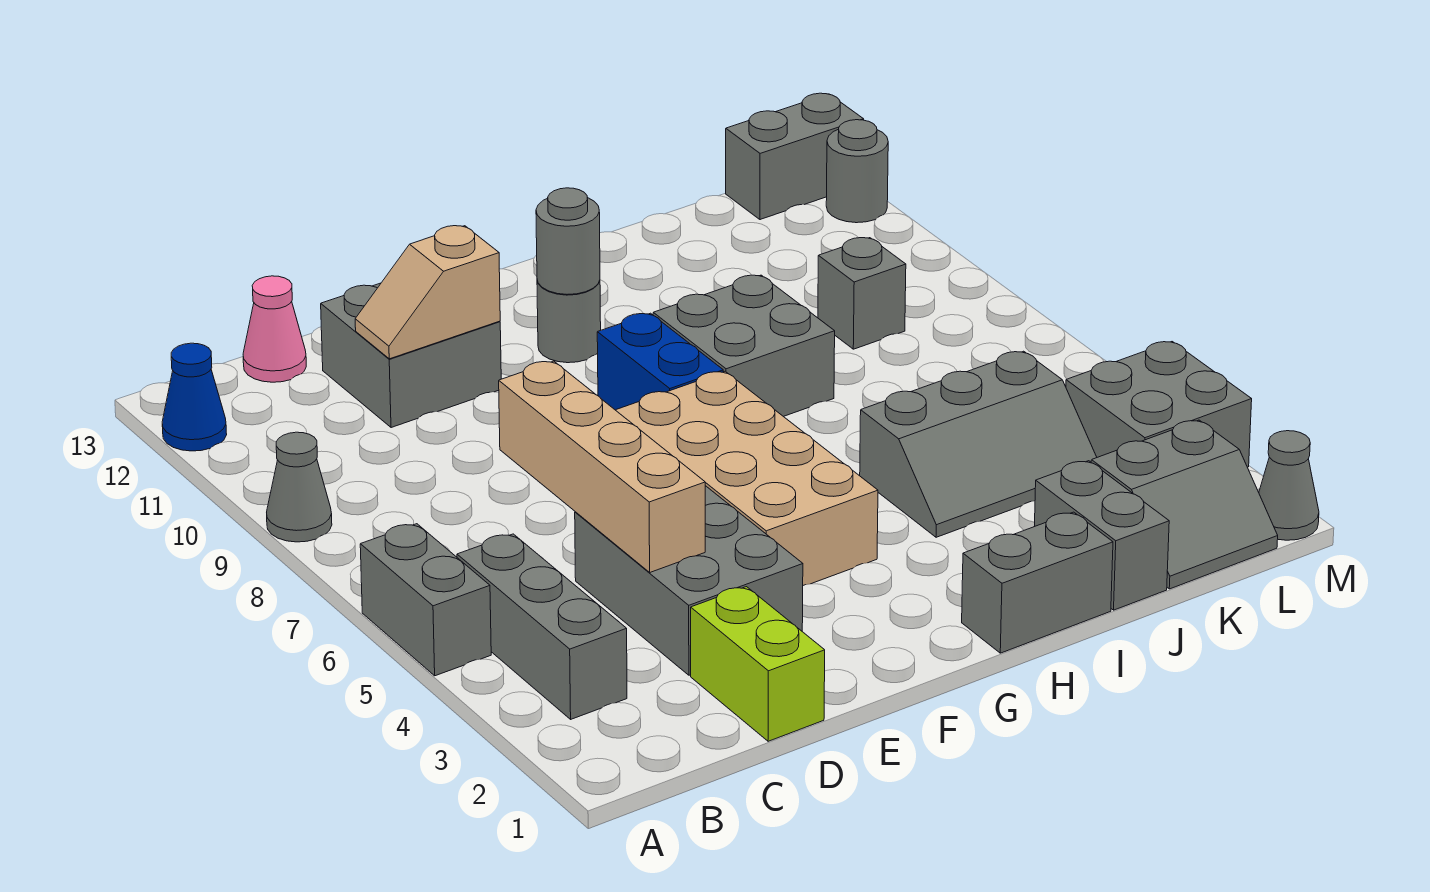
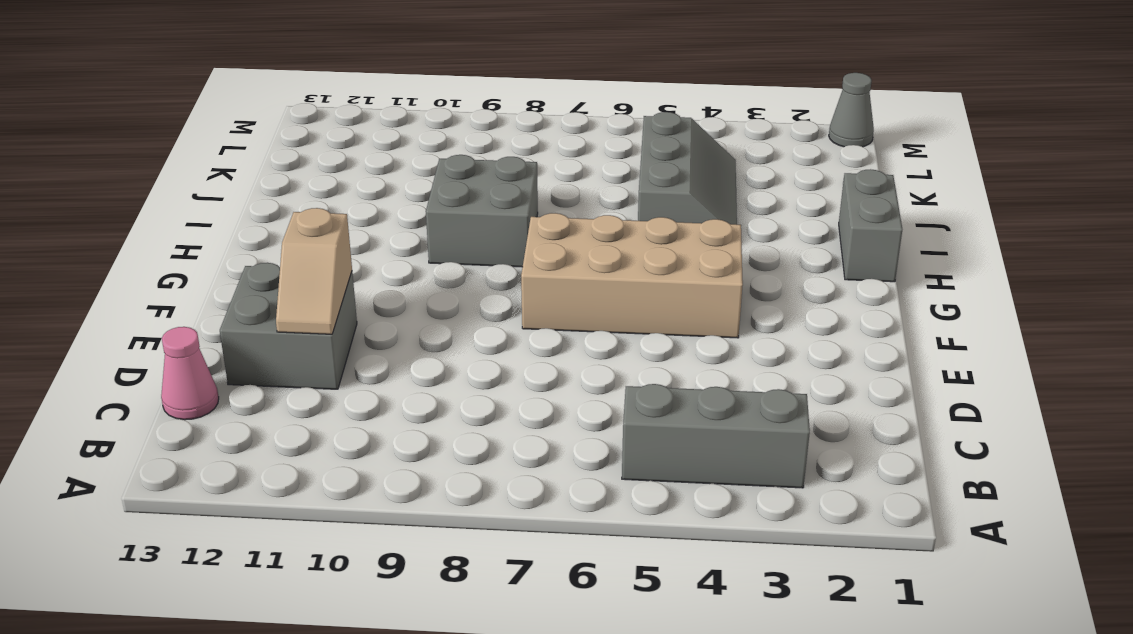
none -> grey brick A5:A6 level 1
none -> grey cone A9 level 1
none -> blue cone A12 level 1

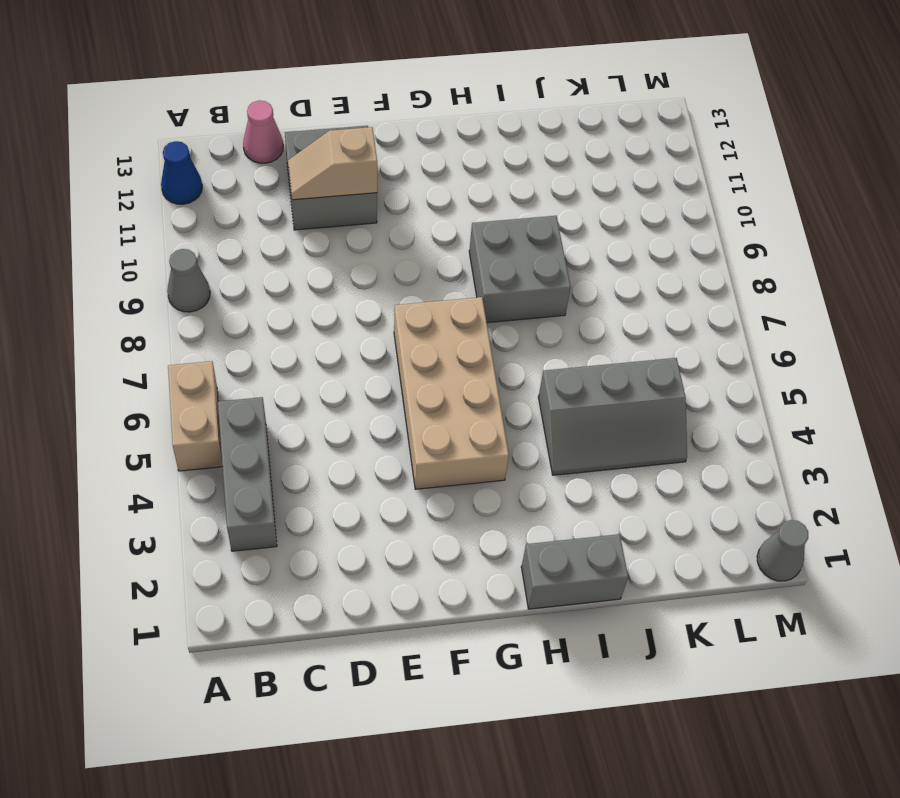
tan brick A5:A6 level 1 -> grey brick A5:A6 level 1
none -> lime brick D1:D2 level 1
none -> grey brick D3:E5 level 1
none -> blue brick G8:G9 level 1

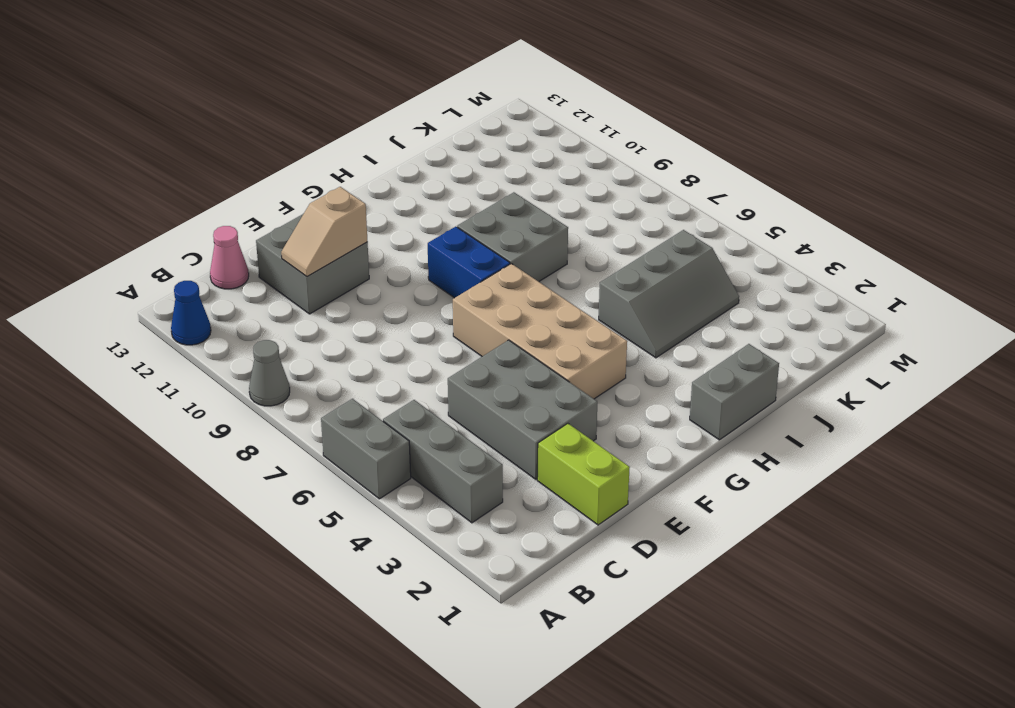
none -> grey round brick G11 level 1
none -> grey brick J1:J2 level 1
none -> grey slope K1:L2 level 1 top 2

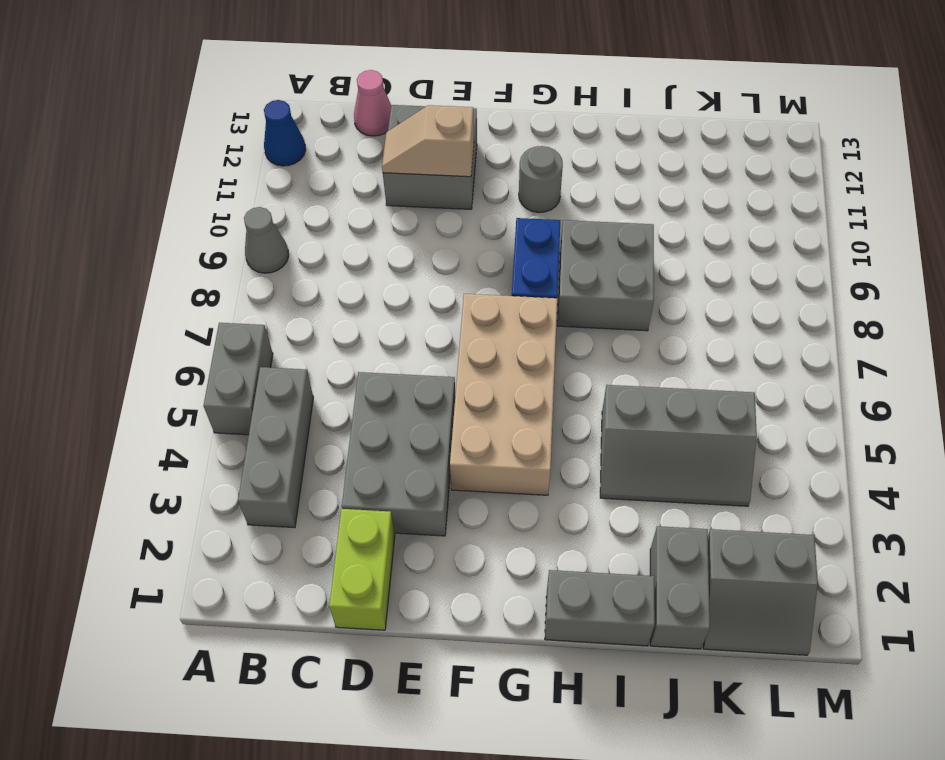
none -> grey brick K9 level 1
none -> grey brick L3:M4 level 1
none -> grey brick L13:M13 level 1

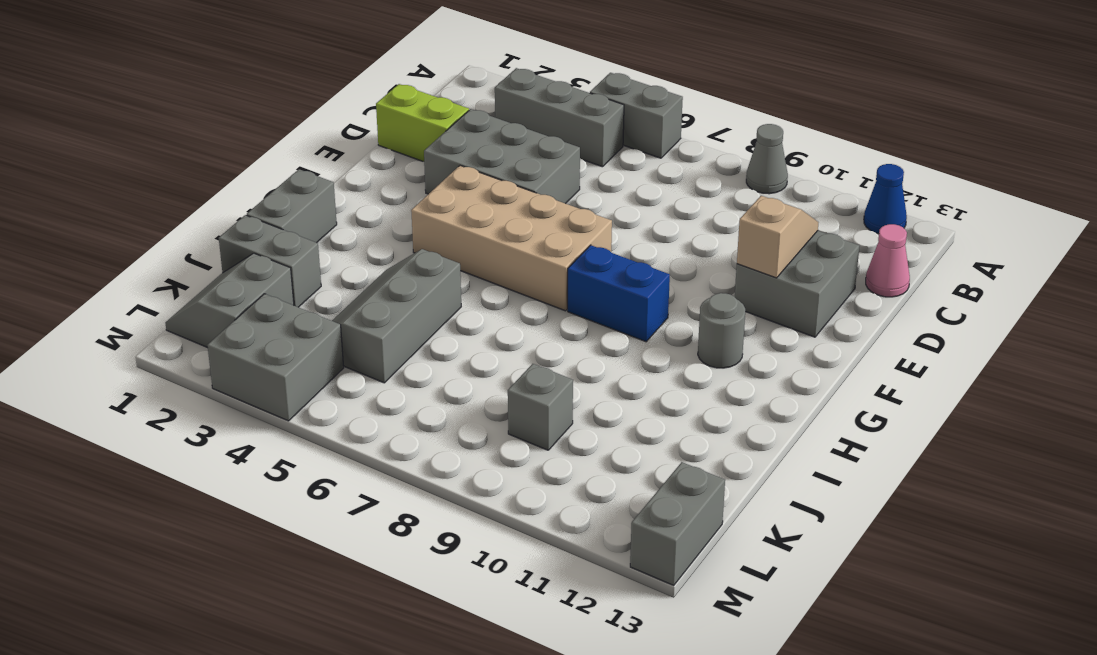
none -> grey brick H8:I9 level 1
none -> grey cone M1 level 1
none -> grey round brick M12 level 1

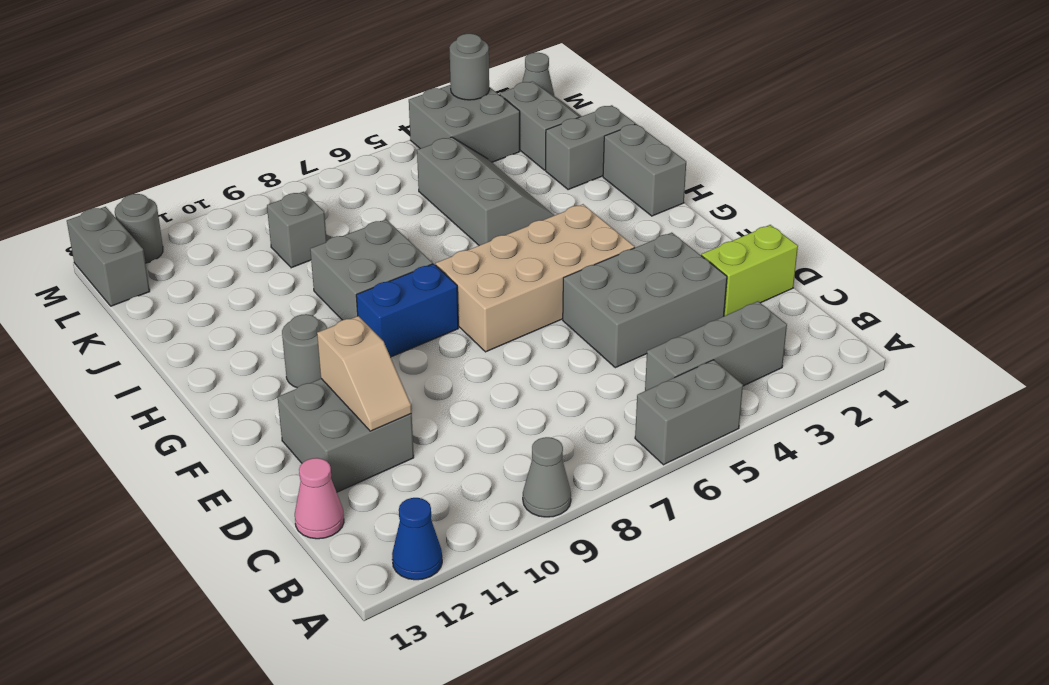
grey round brick M3 level 2 -> grey round brick G11 level 2
none -> tan brick D4:D7 level 2

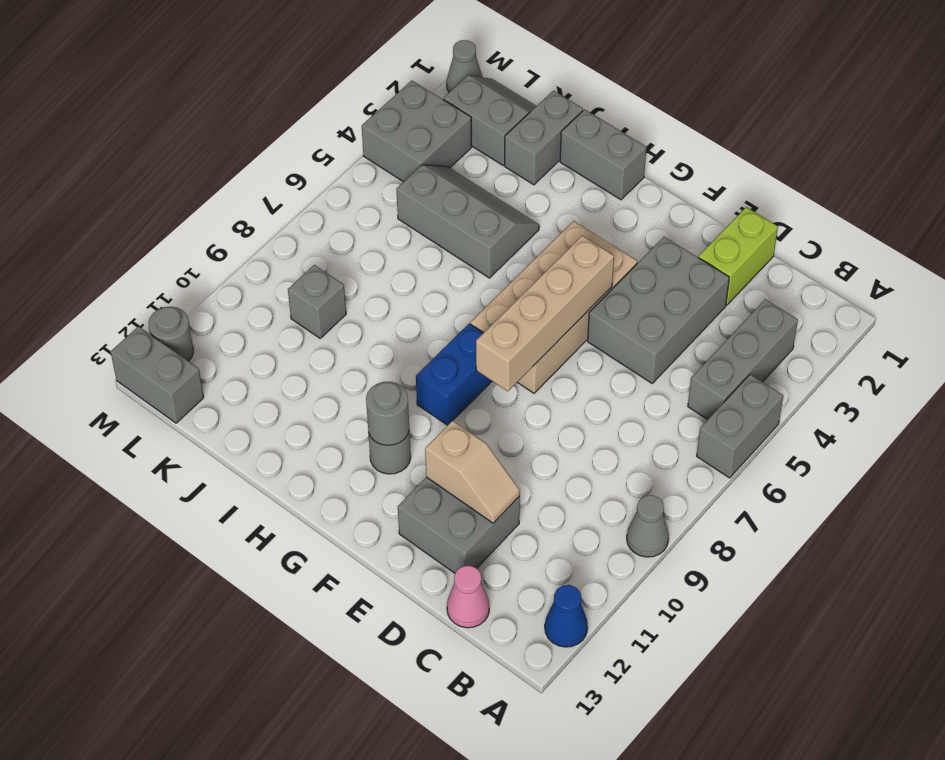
tan brick F5:F8 level 2 -> tan brick D4:D7 level 2
none -> grey brick H8:I9 level 1

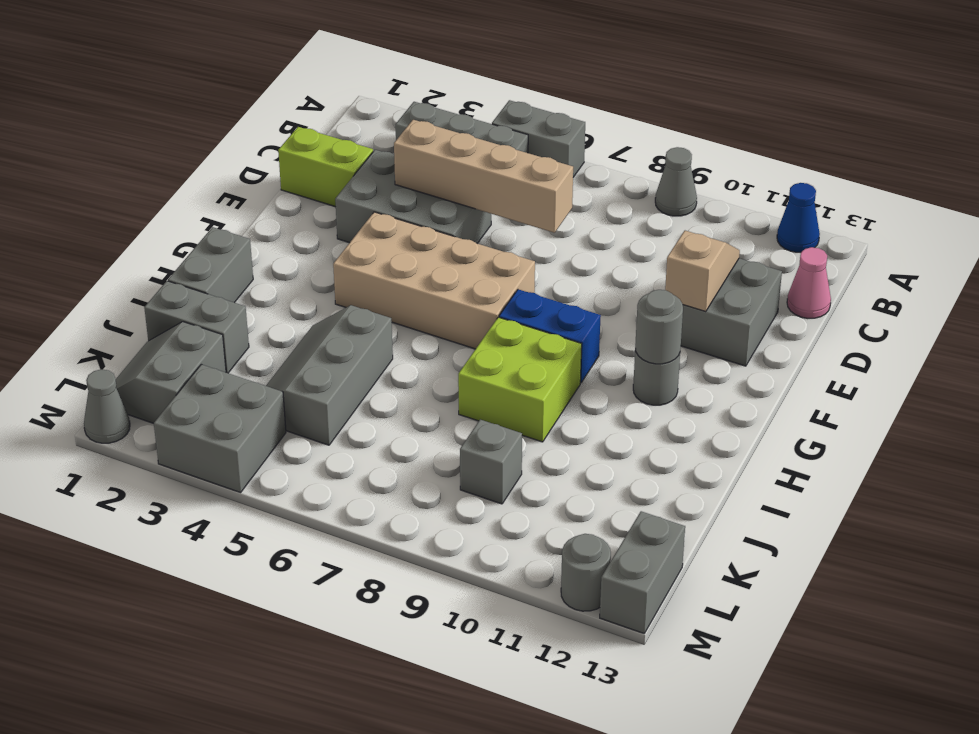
lime brick H8:I9 level 1 -> grey brick H8:I9 level 1

